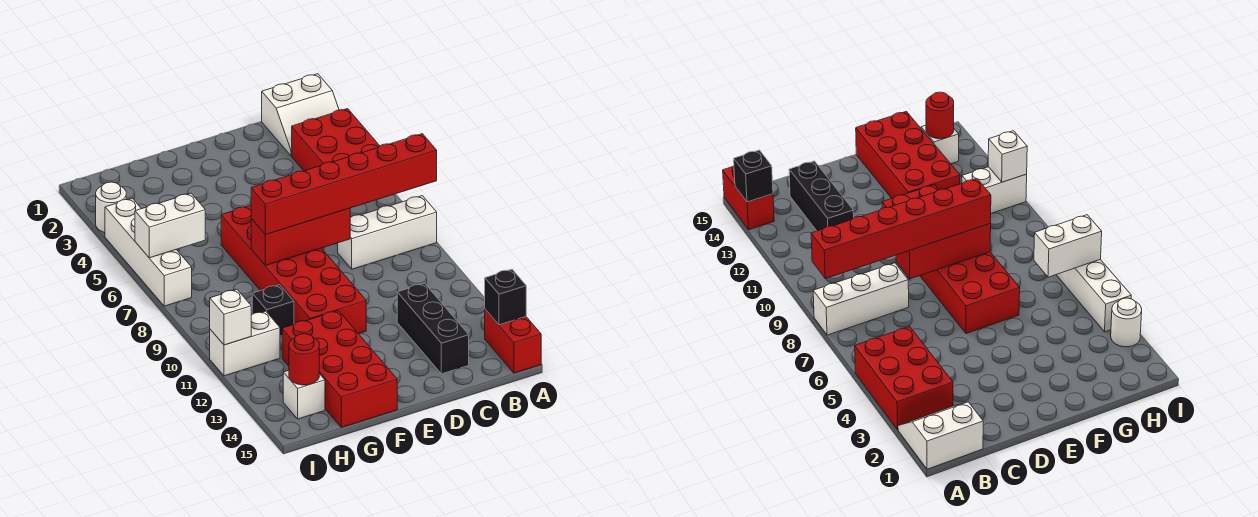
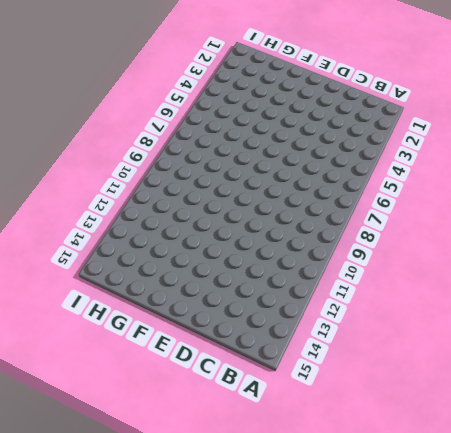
none -> white slope A1:B2 level 1 top 1
none -> red brick A3:B5 level 1
none -> white brick A8:C8 level 1

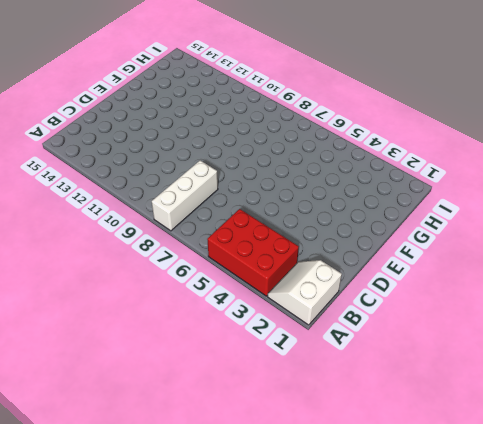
none -> red brick A14:A15 level 1
none -> black brick C12:C14 level 1
none -> red brick E6:F11 level 1

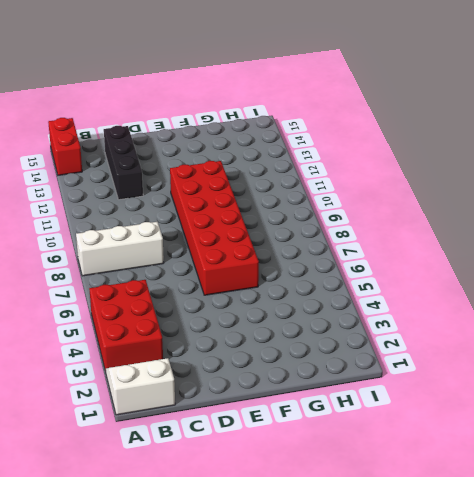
none -> red brick F12:G15 level 1
none -> black brick G10 level 1
none -> white brick H11:I11 level 1

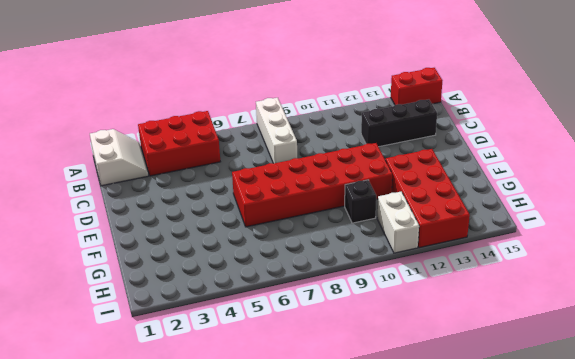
red brick F12:I13 level 1 -> red brick F12:G15 level 1
none -> white brick H14 level 1
none -> white round brick I3 level 1
none -> white brick I4:I7 level 1

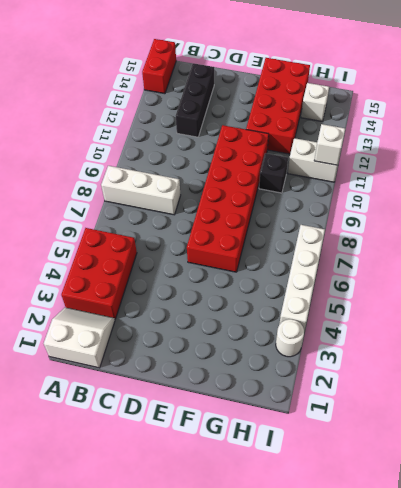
none -> black brick A14 level 2
none -> red brick D8:F8 level 2
none -> white brick H6:I6 level 2

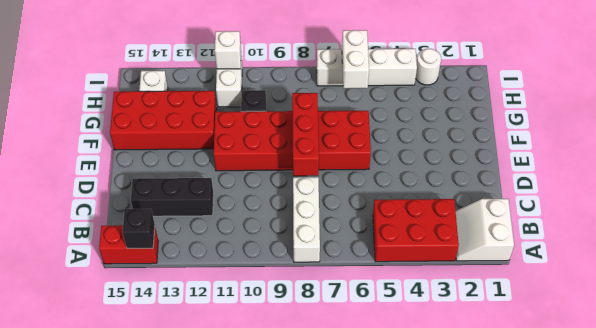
none -> red round brick H14 level 2
none -> red brick A8:F8 level 3

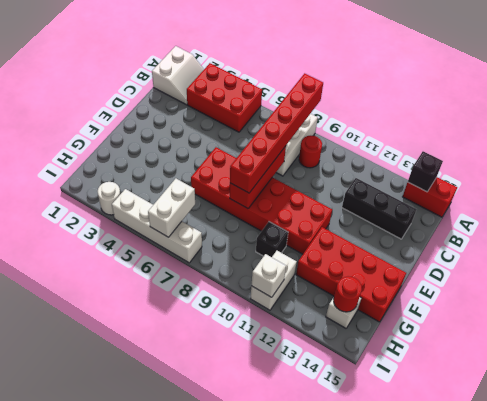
red round brick B9 level 1 -> none

